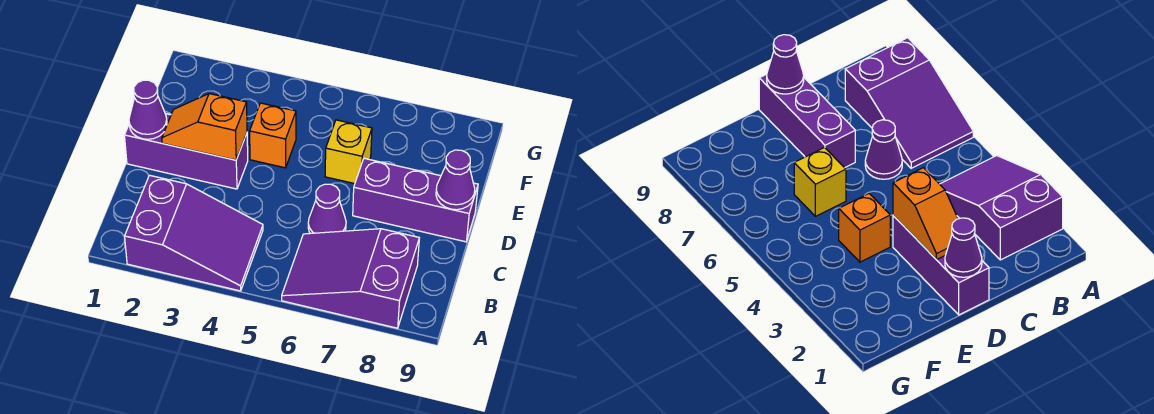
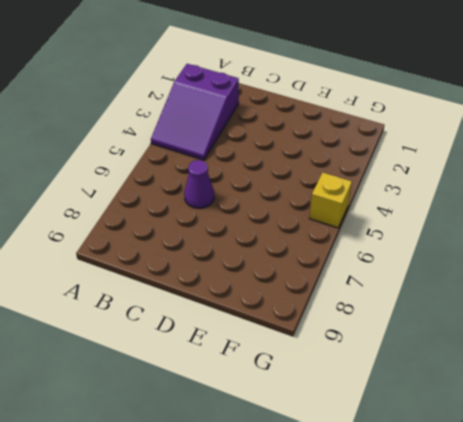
yellow brick G5 level 1 -> yellow brick E6 level 1
none -> purple slope A6:B8 level 1 top 8
none -> purple brick D1:D3 level 1

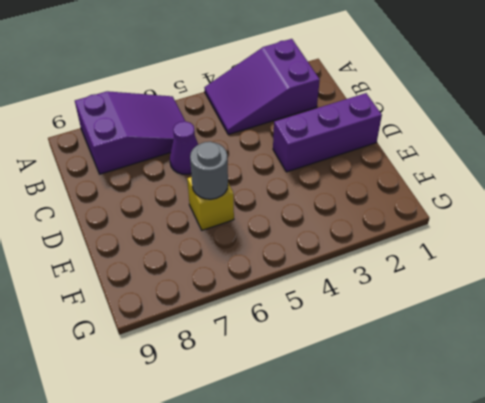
grey round brick E6 level 2 -> none
none -> purple brick D7:D9 level 1
none -> orange brick E4 level 1

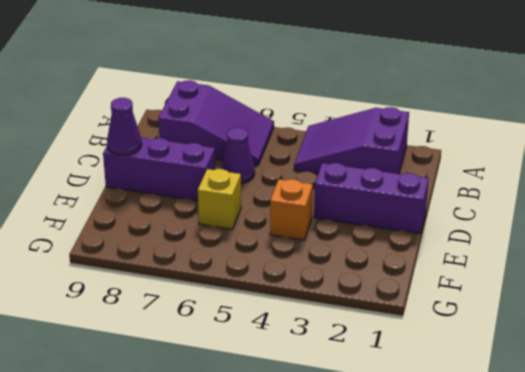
none -> purple cone D1 level 2
none -> orange slope D2:D3 level 2 top 3

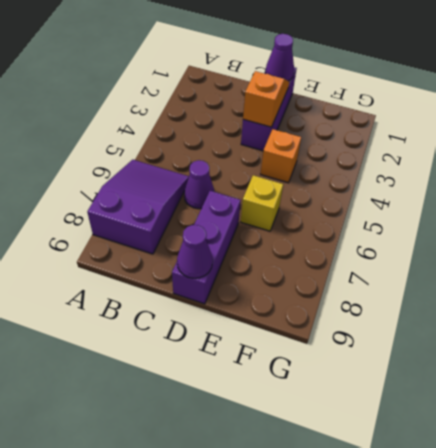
none -> purple slope A2:B4 level 1 top 2

